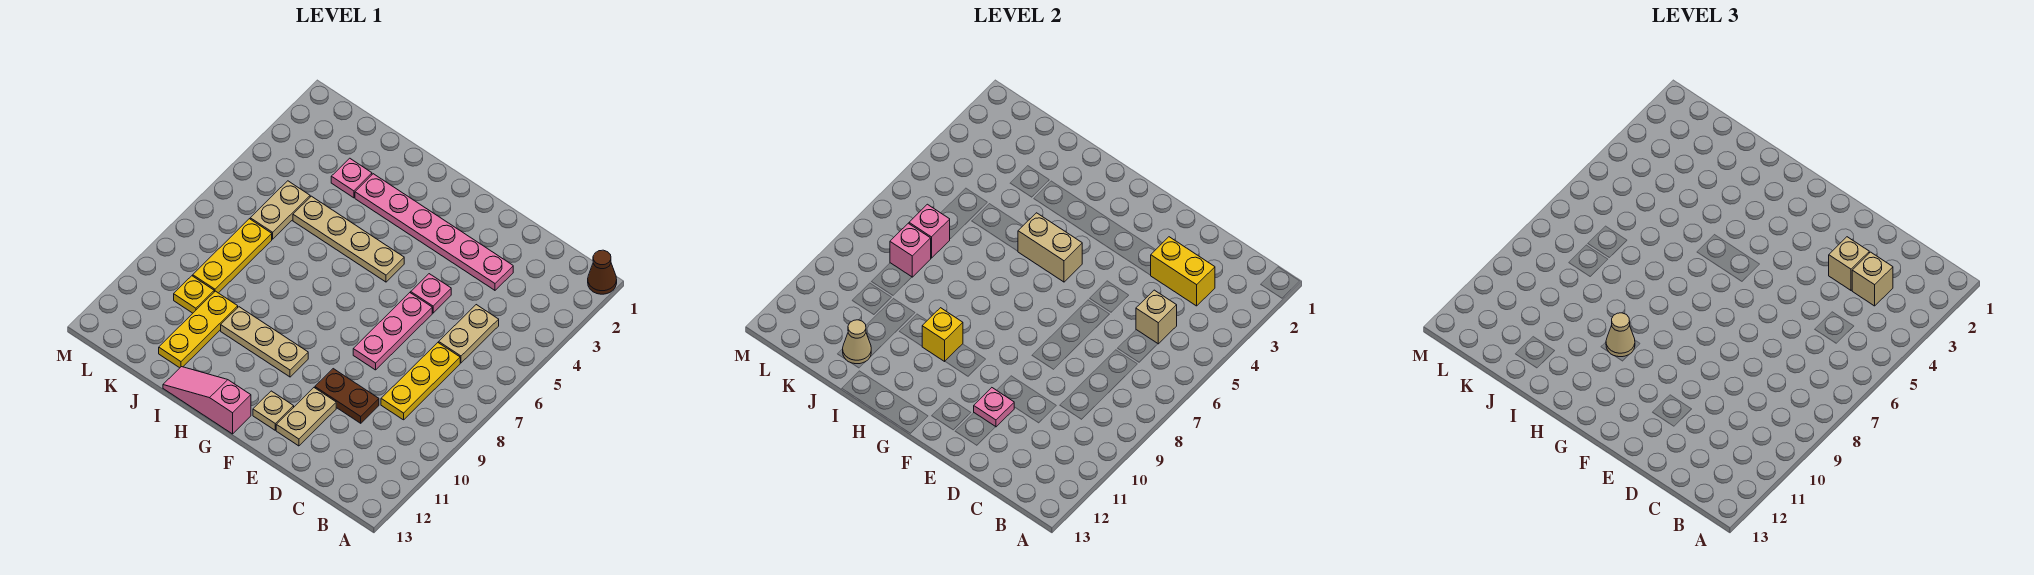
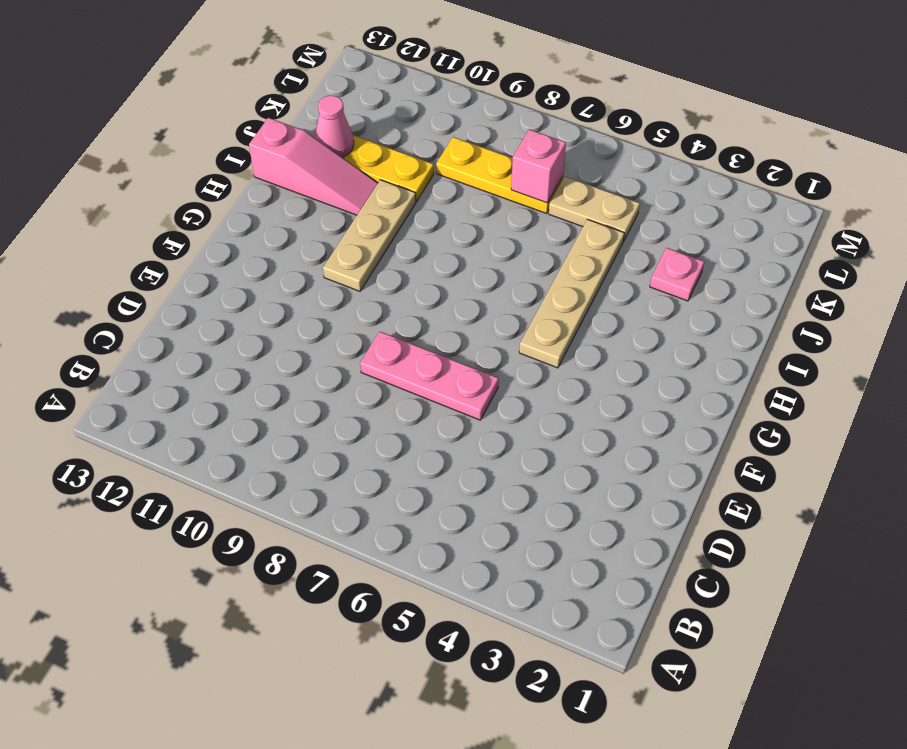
pink slope I11:I13 level 1 top 13 -> pink slope G13:I13 level 1 top G
pink cone J12 level 2 -> tan cone J12 level 2
none -> brown cone A1 level 1
none -> tan plate C5:C6 level 1
none -> yellow plate C7:C9 level 1

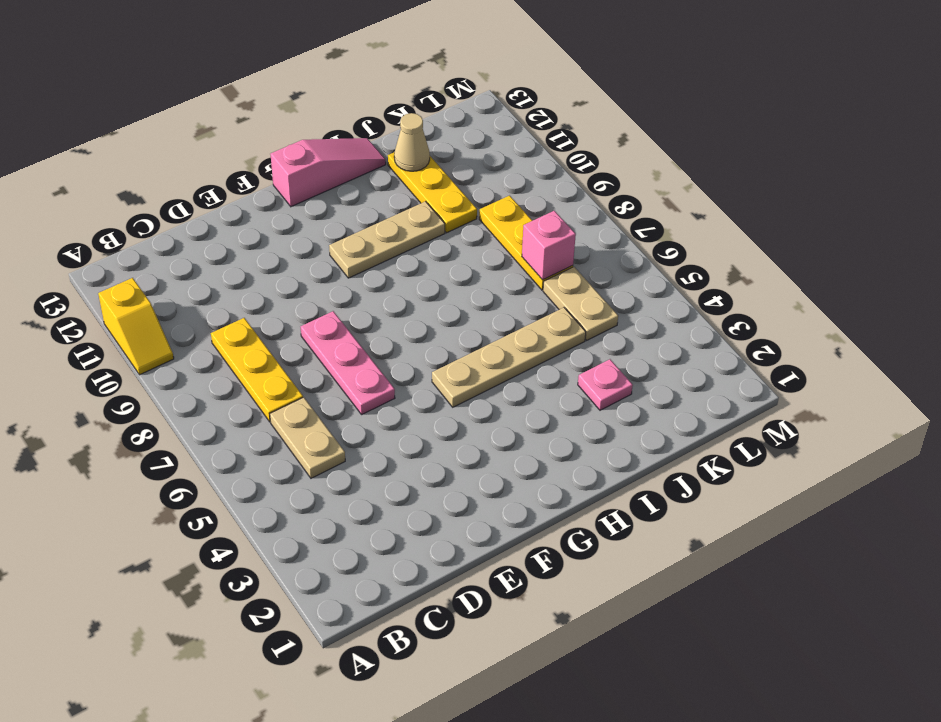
yellow slope A10:A11 level 1 top 11 -> none
none -> brown cone A1 level 1
none -> pink plate D3:I3 level 1
none -> brown plate D10:E10 level 1

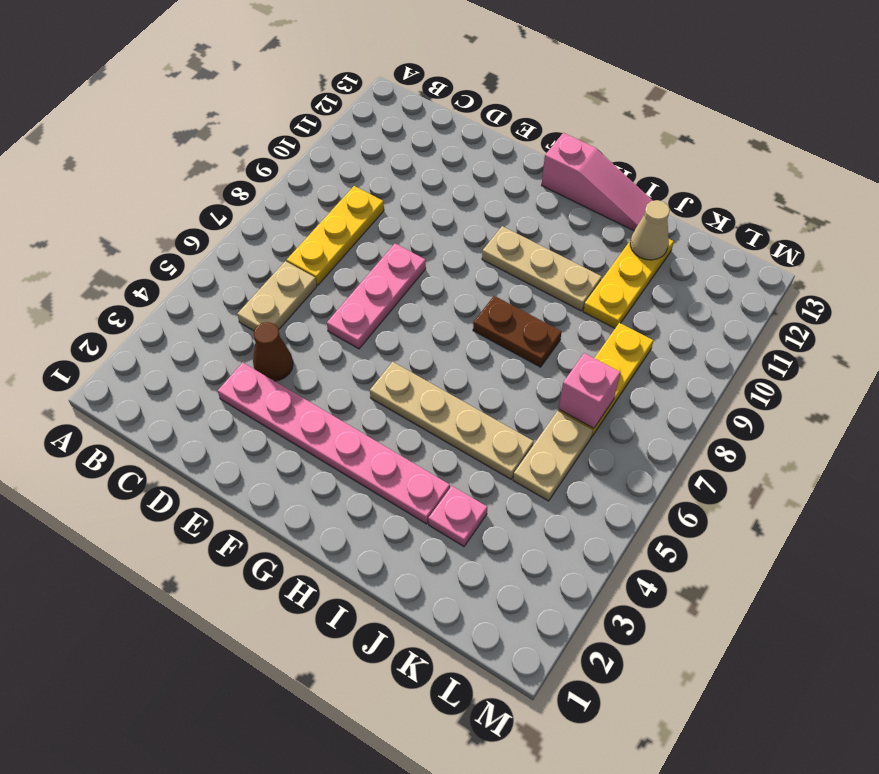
brown cone D4 level 1 -> brown cone A1 level 1
brown plate H8:I8 level 1 -> brown plate D10:E10 level 1
none -> pink plate E5 level 1
none -> tan plate E11:E12 level 1
none -> tan plate F12 level 1

